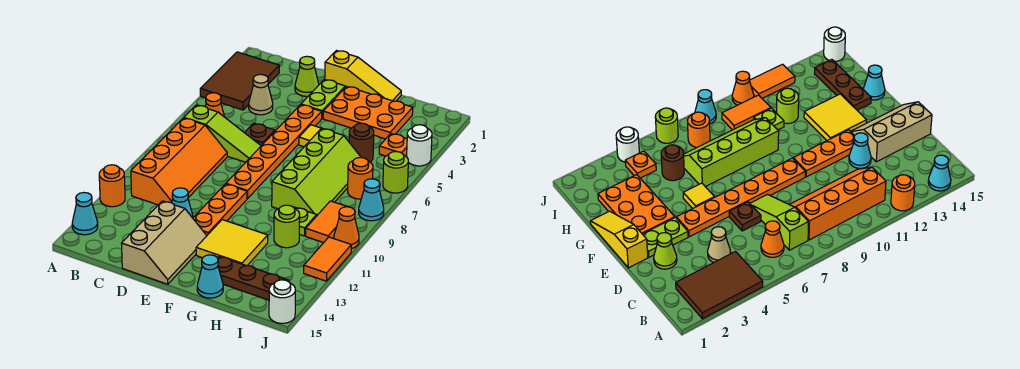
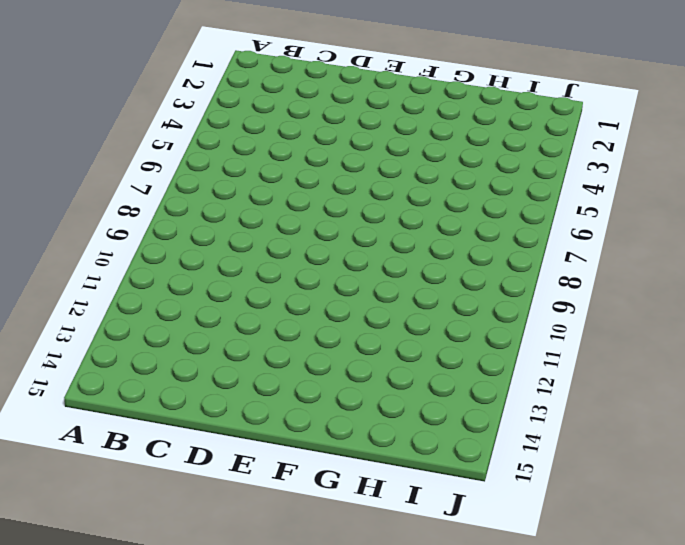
none -> brown tile A2:B4 level 1
none -> orange round brick A12 level 1
none -> cyan cone A14 level 1
none -> orange cone B6 level 1

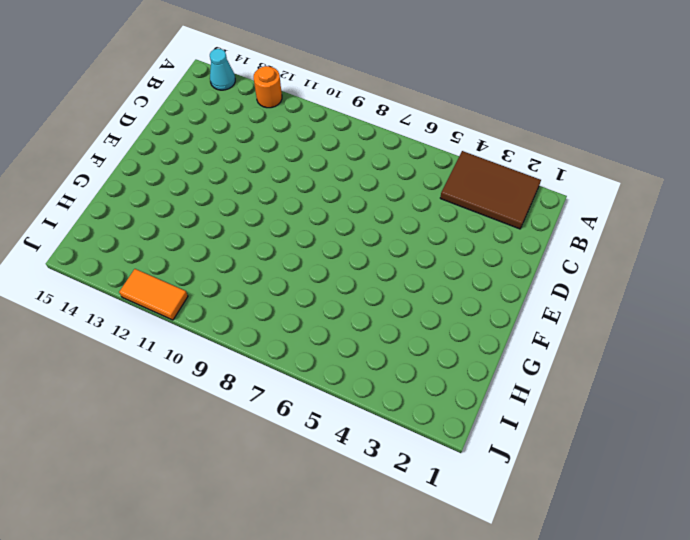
none -> orange cone B6 level 1
none -> lime slope B7:D7 level 1 top B
none -> orange slope B8:C11 level 1 top B
none -> tan cone C4 level 1

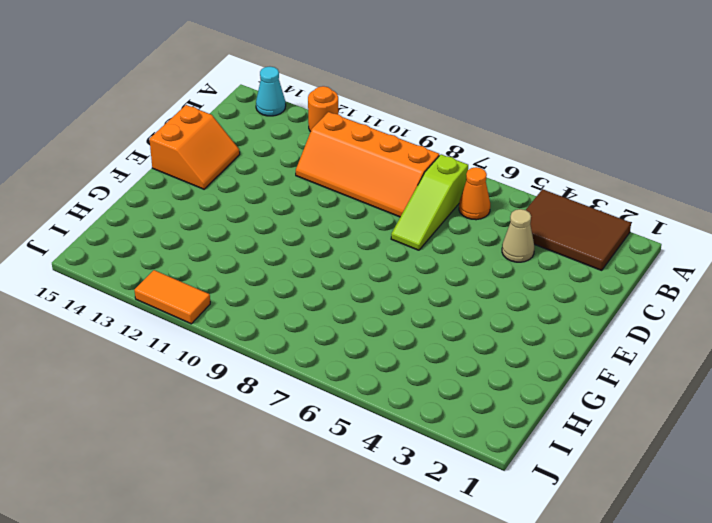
orange slope D14:E15 level 1 top 15 -> tan slope D13:E15 level 1 top D
none -> lime cone D2 level 1
none -> brown plate D6 level 1
none -> cyan cone D12 level 1
none -> yellow slope E1:G1 level 1 top E

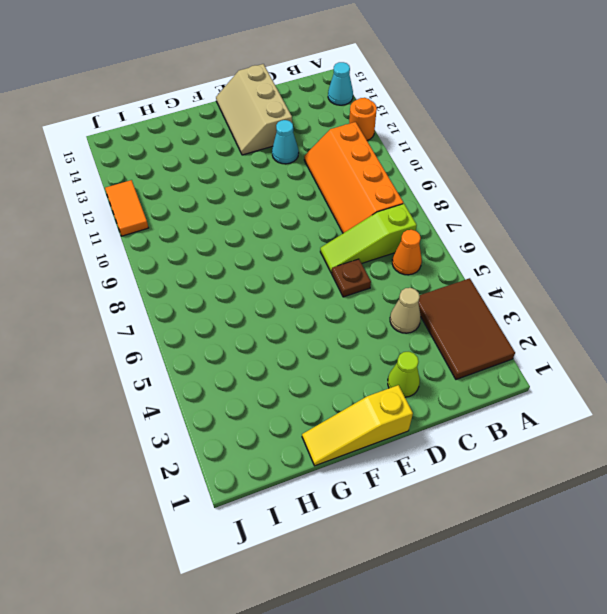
none -> lime plate E2:E3 level 1
none -> orange plate E4:E9 level 1
none -> orange plate E10:E12 level 1
none -> orange plate F2:H3 level 1

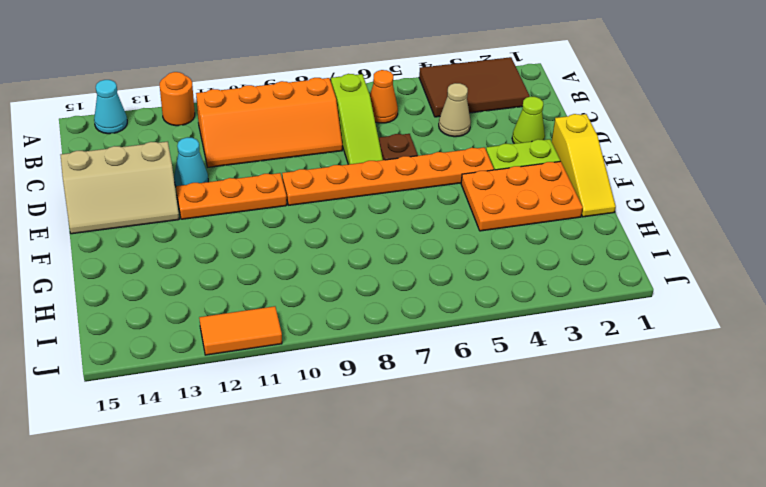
orange plate F2:G4 level 1 -> orange plate F2:H3 level 1
none -> yellow tile F5 level 1
none -> yellow tile F12:G13 level 1
none -> lime slope G6:H9 level 1 top G
none -> brown plate G14:I14 level 1

